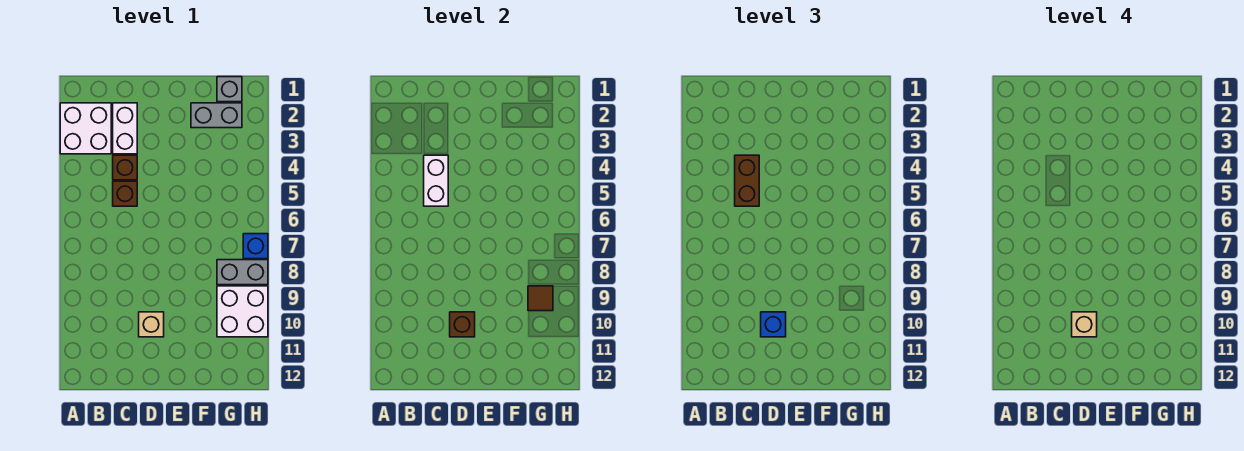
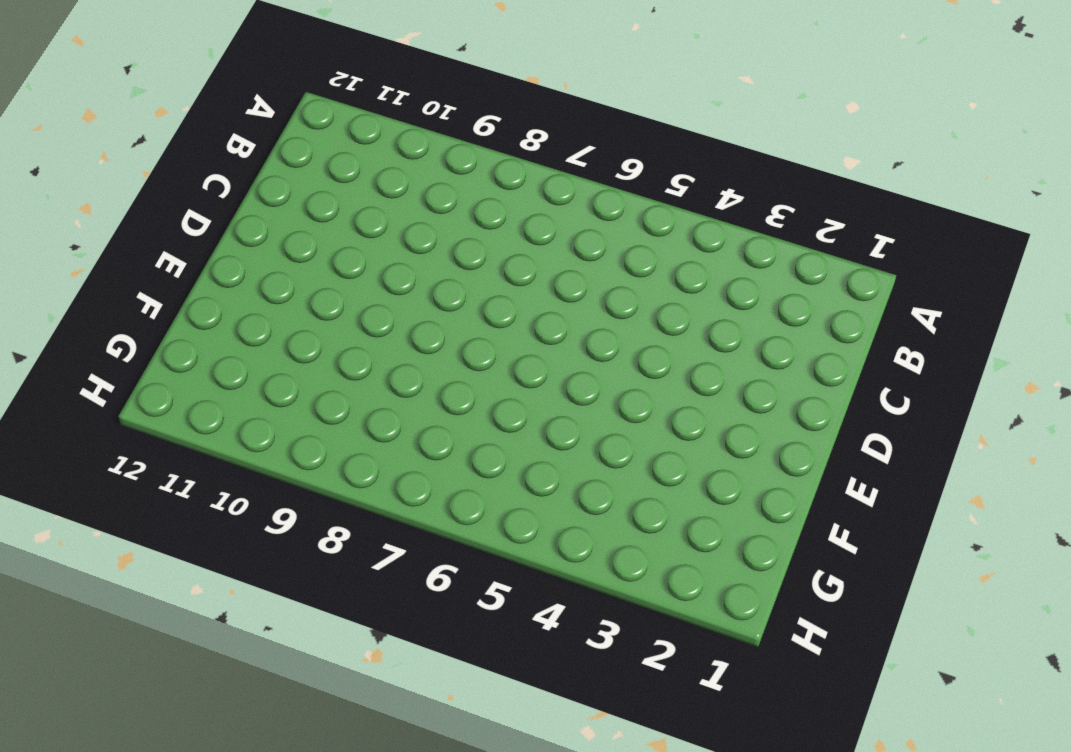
none -> white brick A2:B3 level 1
none -> white brick C2:C3 level 1
none -> brown brick C4 level 1

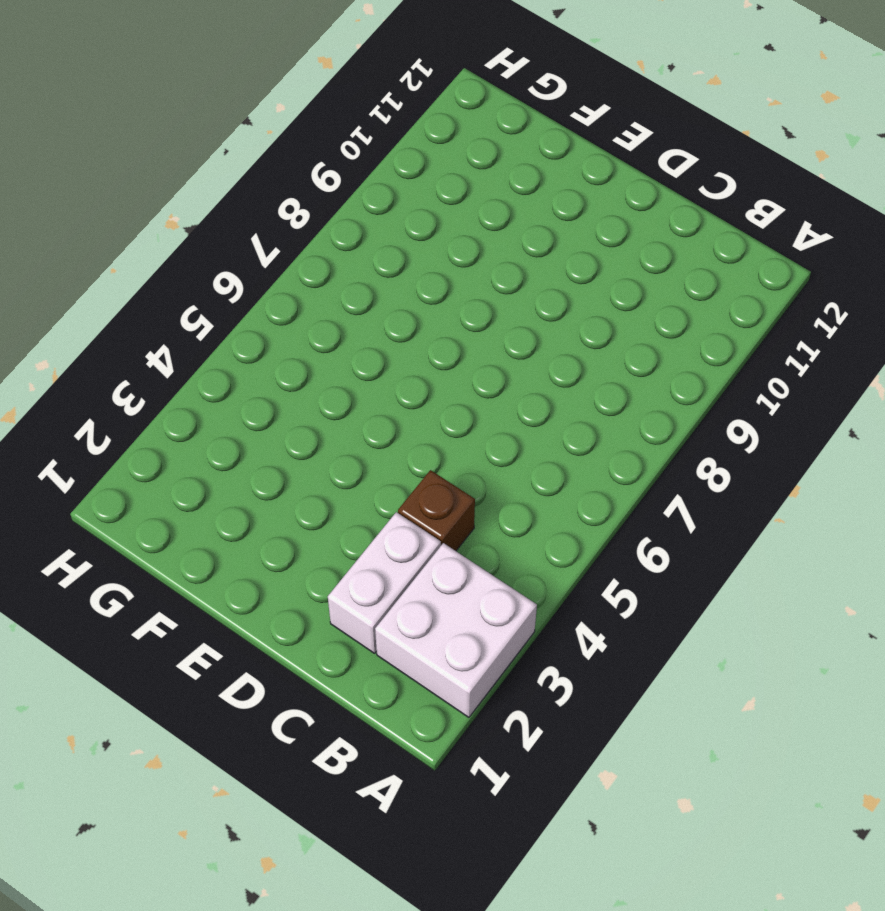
none -> brown brick C5 level 1
none -> tan brick D10 level 1
none -> grey brick F2:G2 level 1

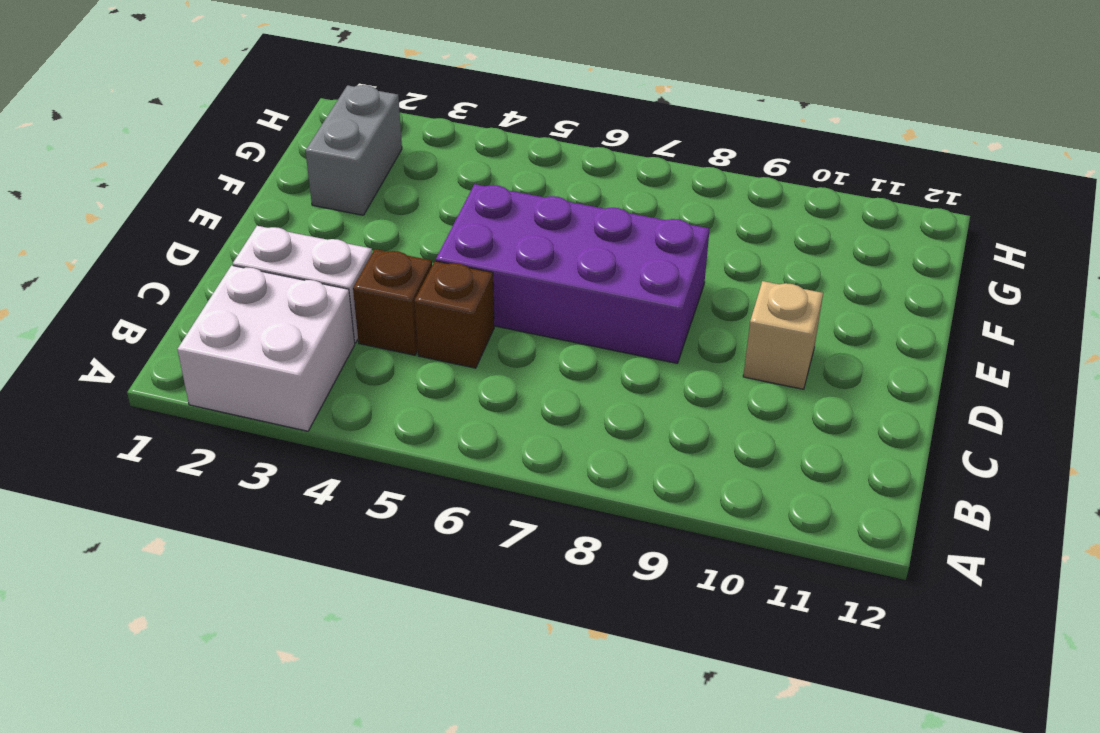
purple brick D5:E8 level 1 -> none
none -> grey brick G1 level 1
none -> grey brick G8:H8 level 1
none -> white brick G9:H10 level 1

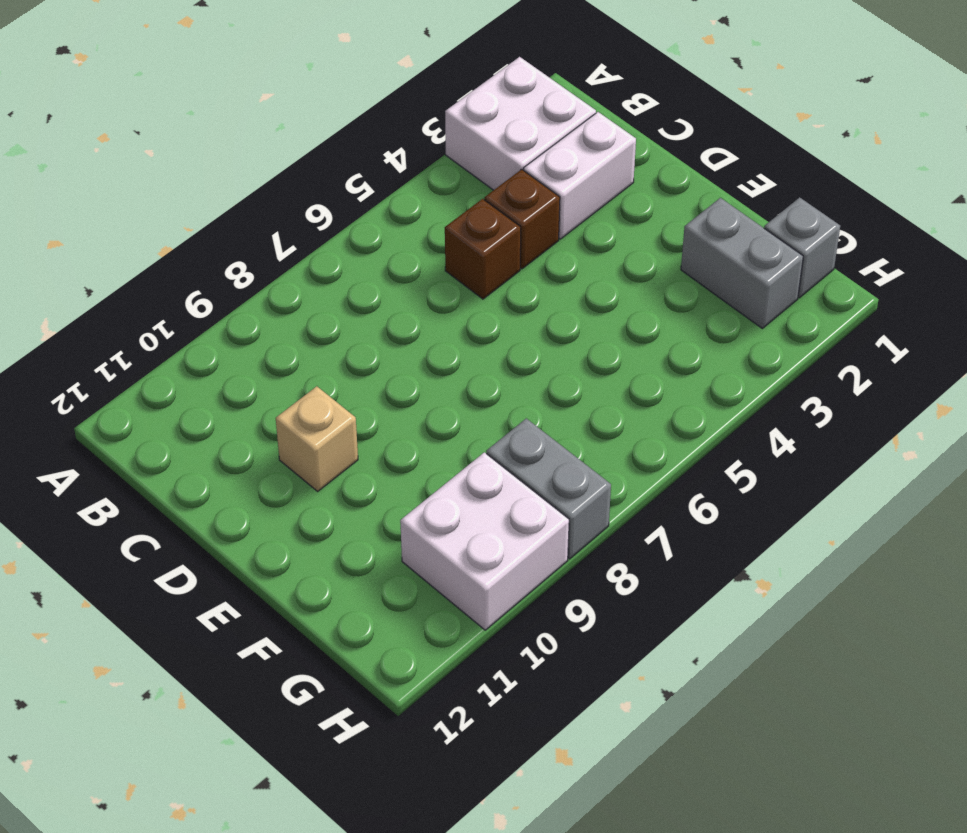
none -> blue brick H7 level 1
none -> white brick C4:C5 level 2
none -> brown brick D10 level 2

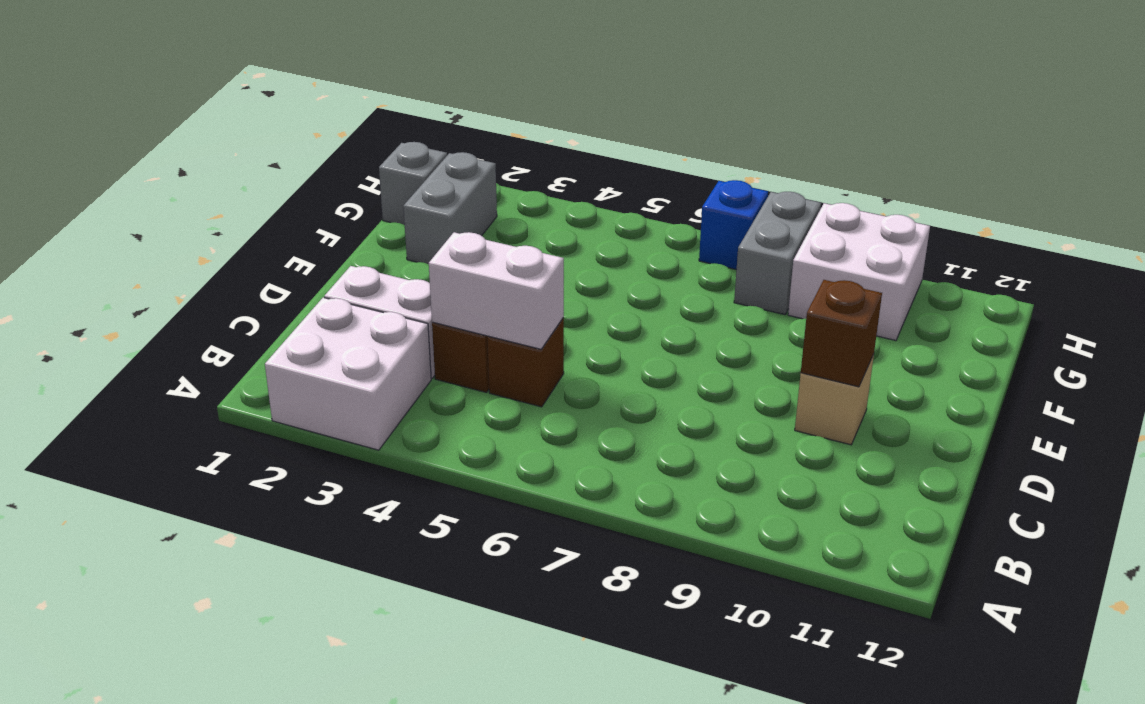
none -> brown tile G9 level 2
none -> brown brick C4:C5 level 3
none -> blue brick D10 level 3

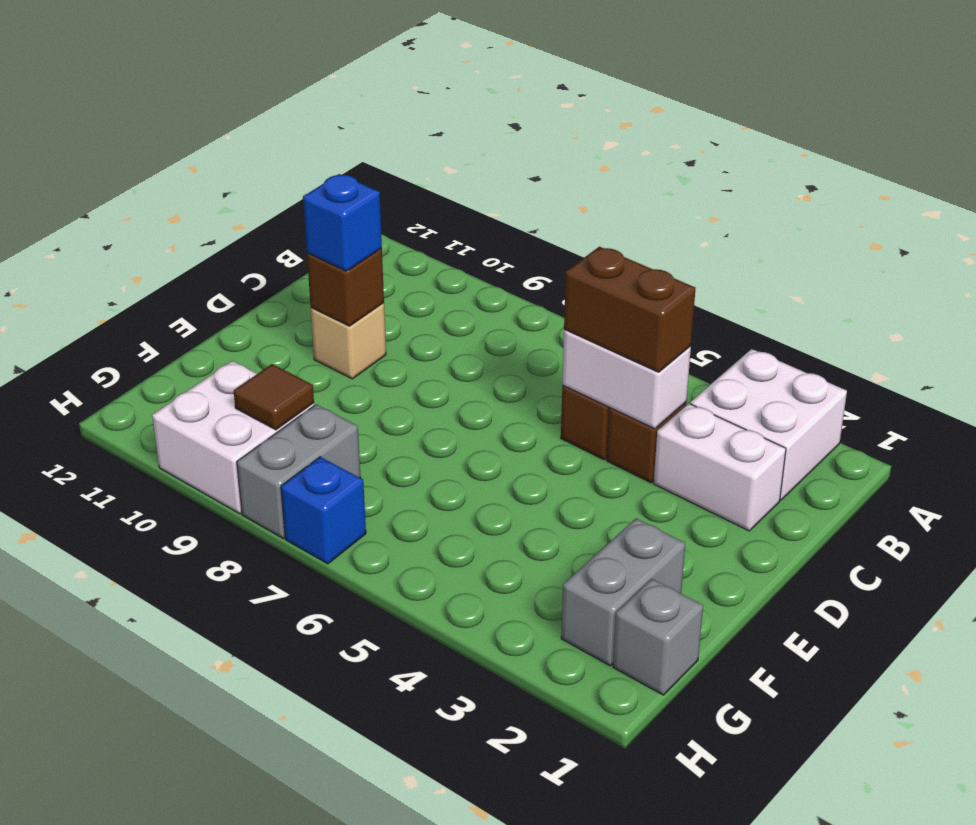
none -> tan brick D10 level 4

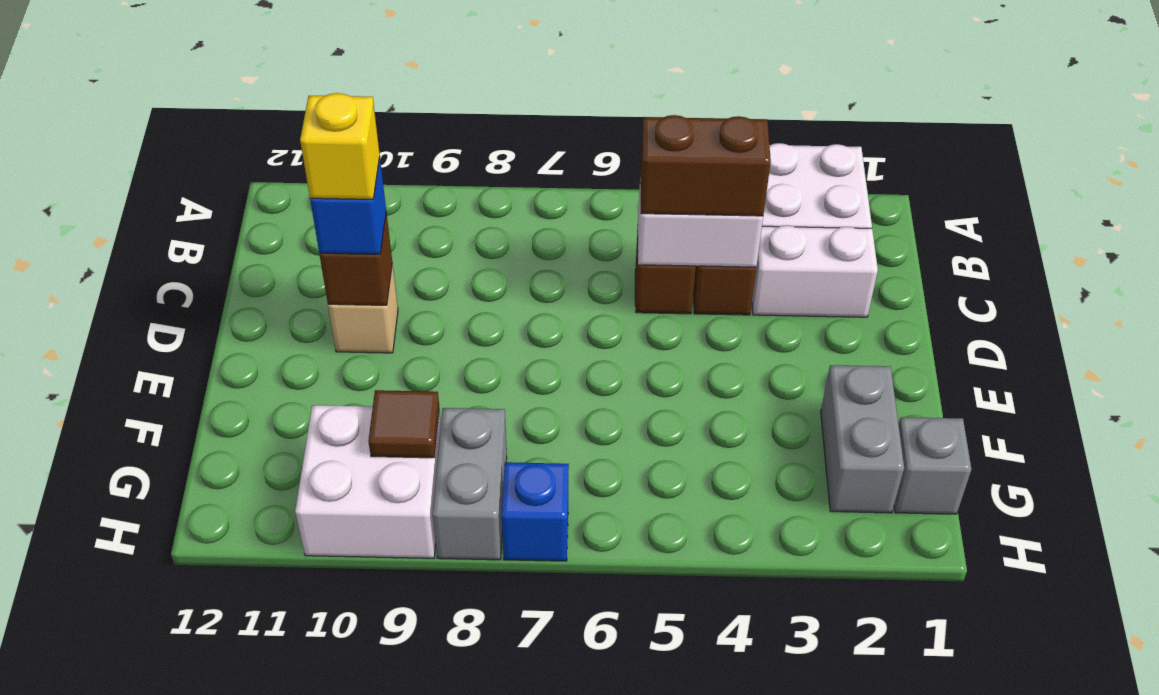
yellow brick D10 level 4 -> tan brick D10 level 4

